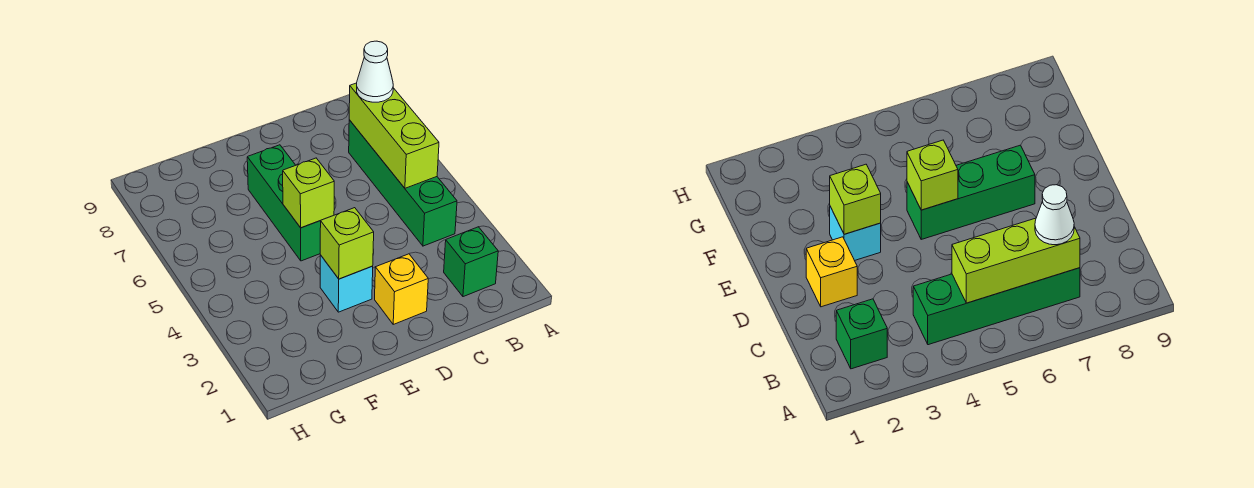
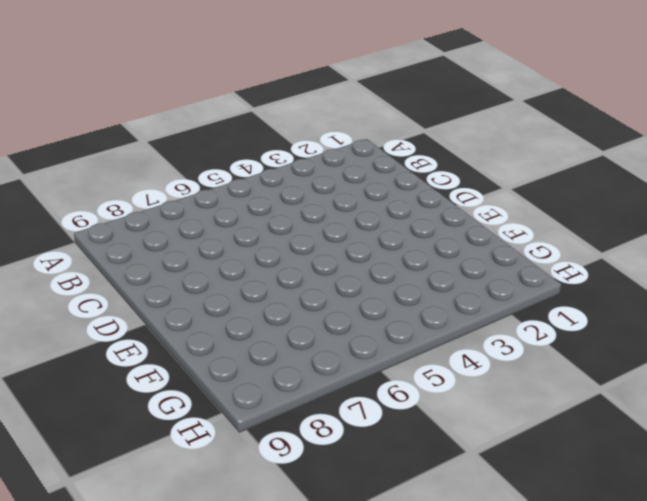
none -> green brick B2 level 1
none -> green brick B4:B7 level 1

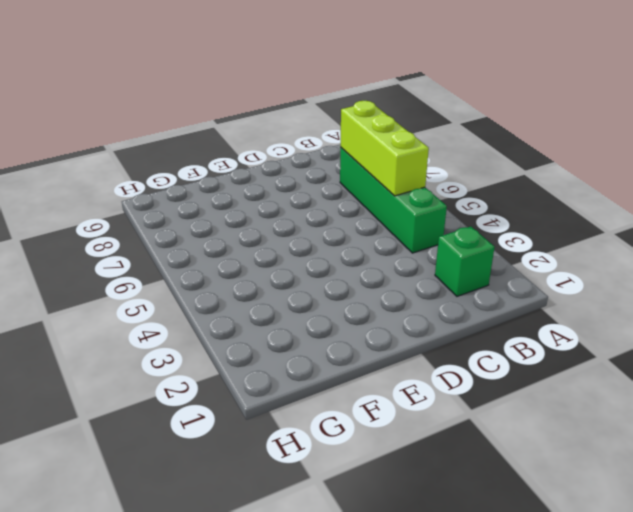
none -> yellow brick D2 level 1
none -> cyan brick E3 level 1

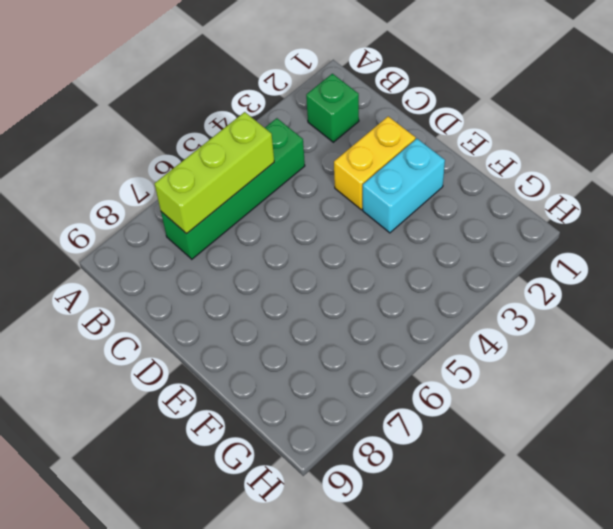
yellow brick D2:D3 level 1 -> yellow brick D2 level 1
cyan brick E2:E3 level 1 -> cyan brick E3 level 1
none -> green brick E5:E7 level 1
none -> lime brick E3 level 2

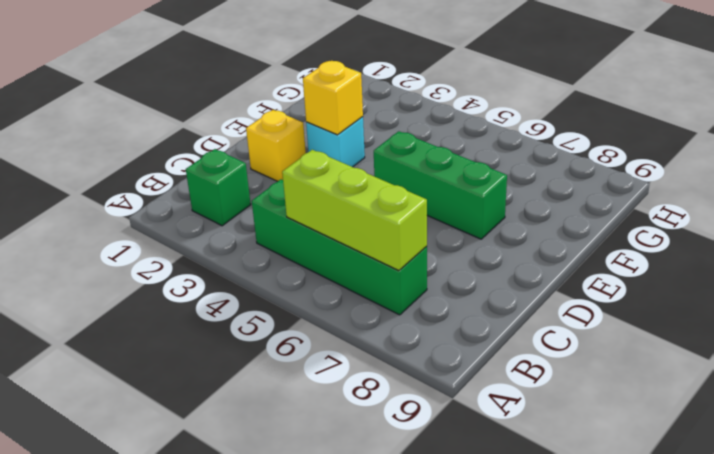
yellow brick E3 level 2 -> lime brick E3 level 2
none -> lime brick E5 level 2
none -> white cone B7 level 3

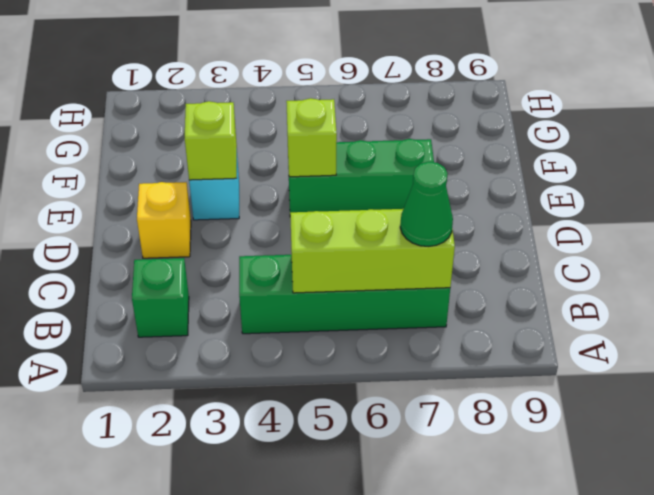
green cone B7 level 3 -> white cone B7 level 3

